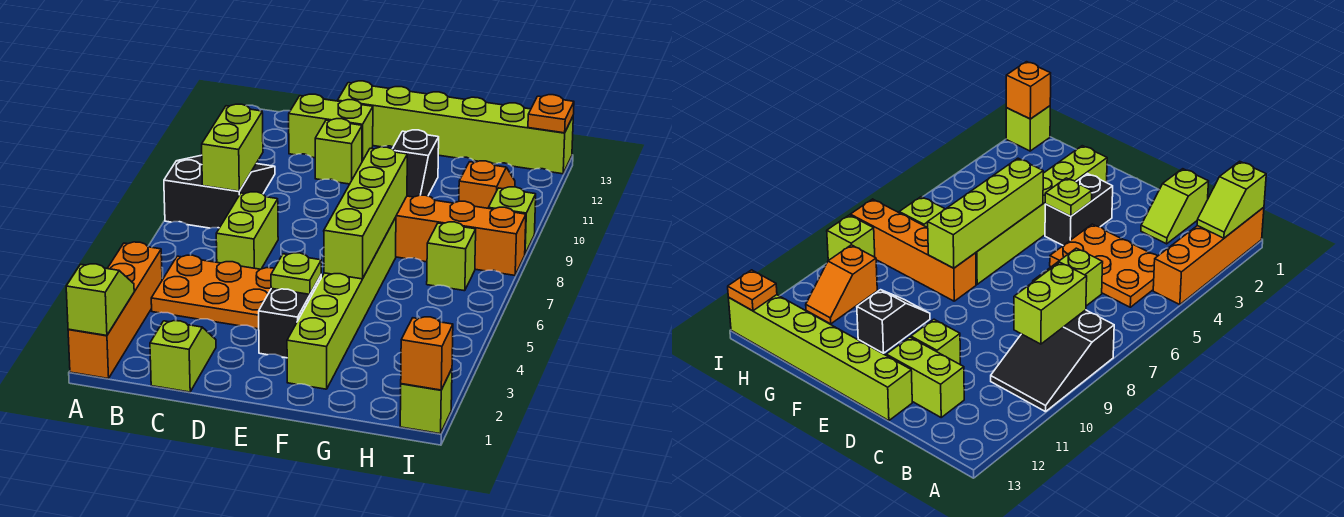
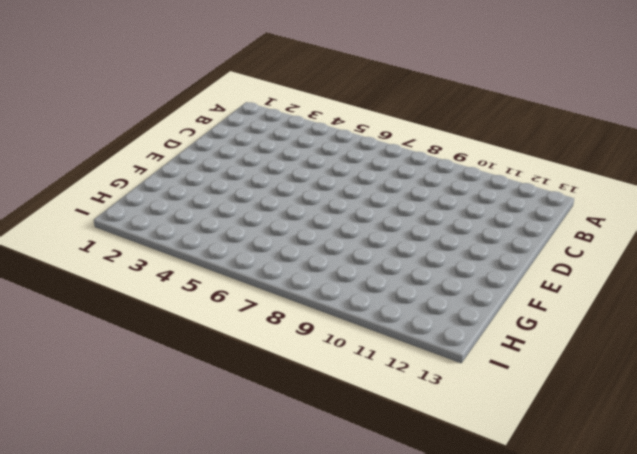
none -> orange brick A1:A4 level 1
none -> black slope A8:B10 level 1 top 8
none -> orange plate B4:D5 level 1

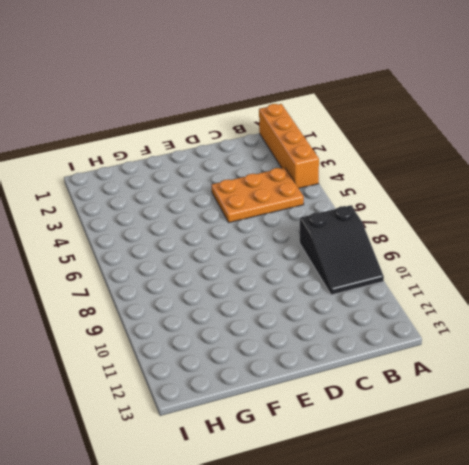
none -> lime slope C1:C2 level 1 top 1
none -> lime brick C6:C7 level 1
none -> lime brick C12:D12 level 1

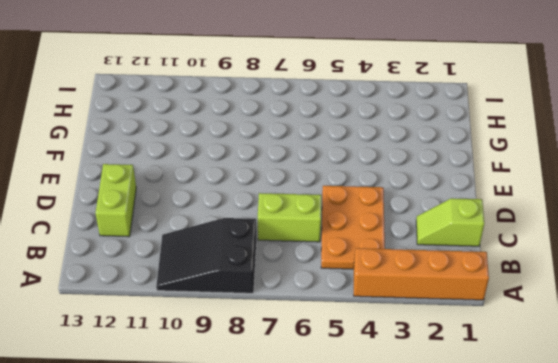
none -> lime brick D11 level 1
none -> lime brick D13:I13 level 1
none -> black brick E3:E4 level 1

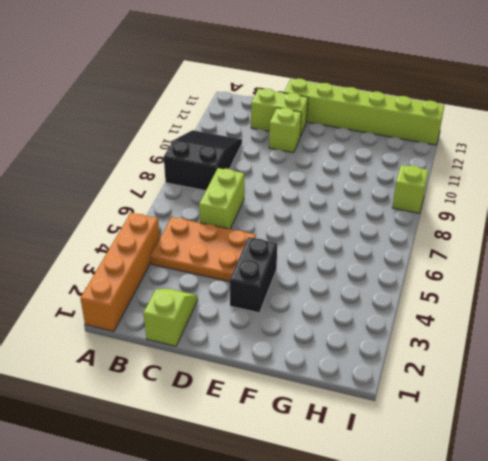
none -> lime brick F2:F7 level 1
none -> orange brick F8:I8 level 1
none -> black slope F10:F11 level 1 top 11

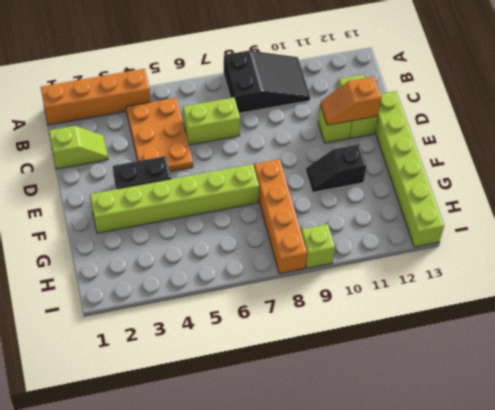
orange slope D11:D12 level 2 top 12 -> orange slope H10:H11 level 1 top 10
none -> lime brick H7 level 1
none -> lime brick I1 level 1
none -> lime slope A1:A2 level 2 top 1

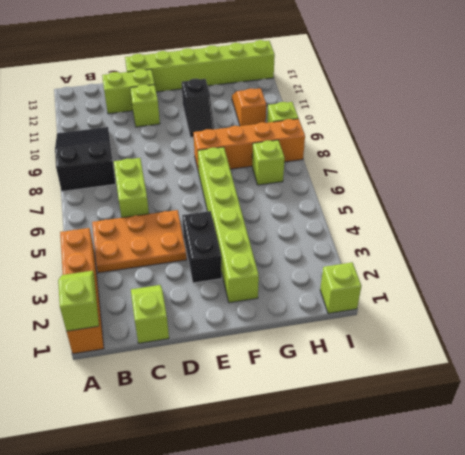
none -> lime brick B8:B9 level 2
none -> lime plate E4 level 2
none -> lime brick F5:F8 level 2

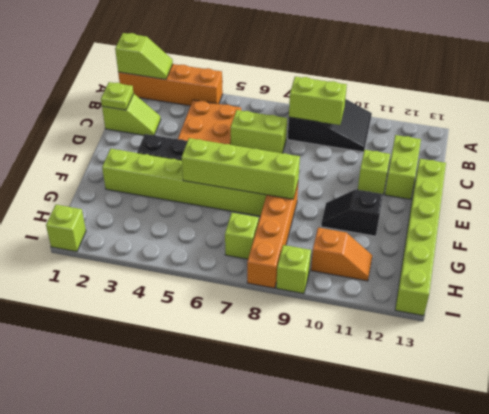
lime plate C1 level 2 -> lime plate E4 level 2
none -> orange brick I1 level 2
none -> orange plate I13 level 2

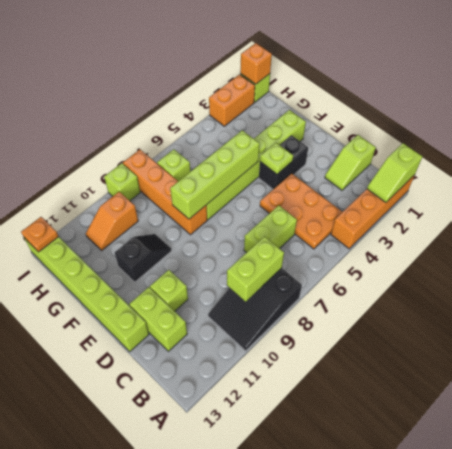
orange brick I2:I3 level 1 -> none

